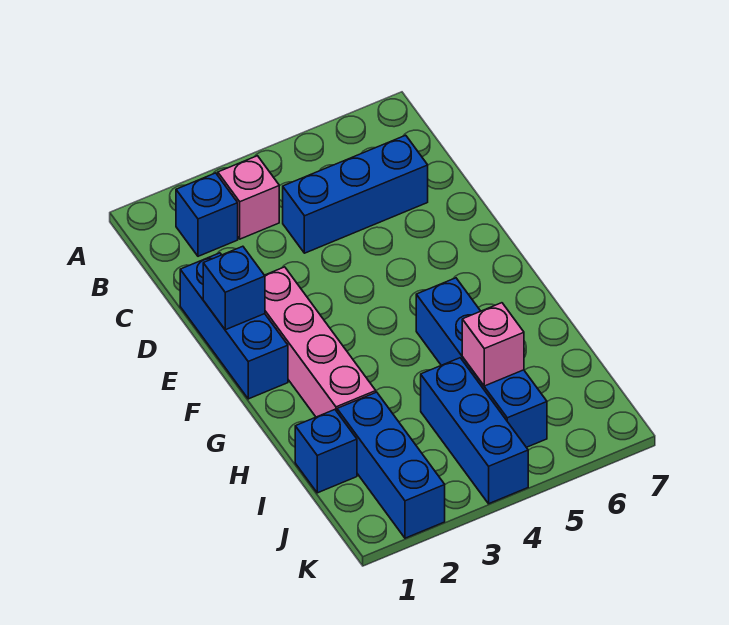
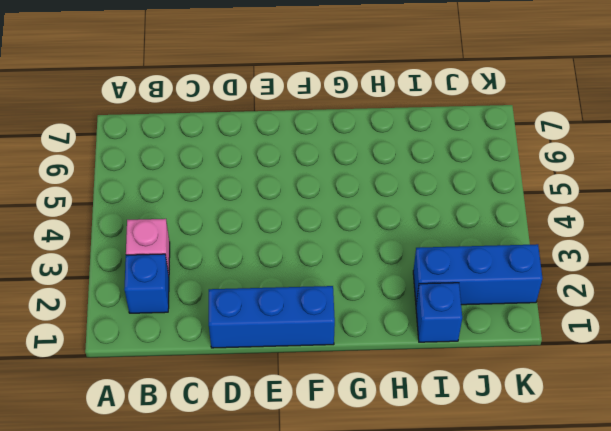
none -> blue brick C4:C6 level 1
none -> pink brick E2:H2 level 1

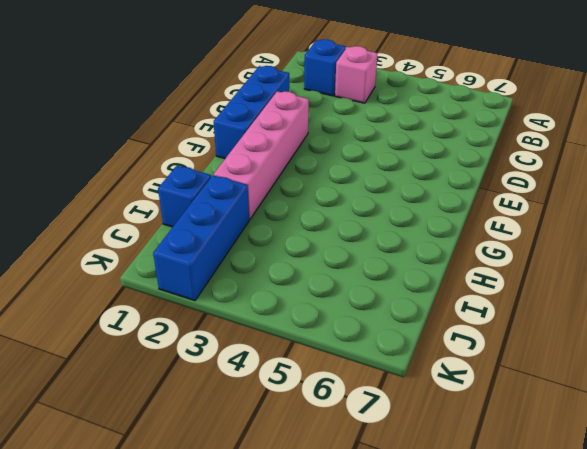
none -> blue brick C4:C6 level 1
none -> blue brick G5:J5 level 1

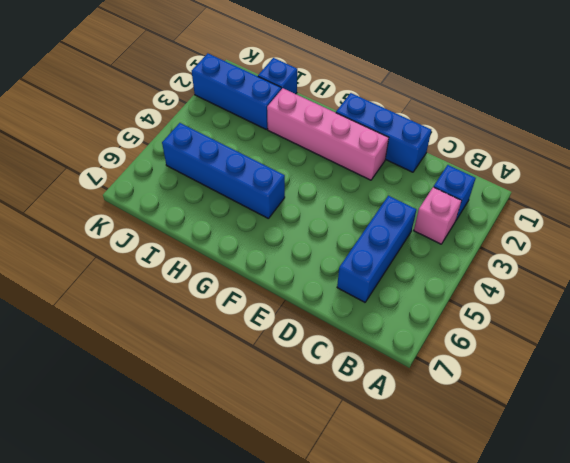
none -> blue brick I4:K4 level 1
none -> blue brick E1 level 2

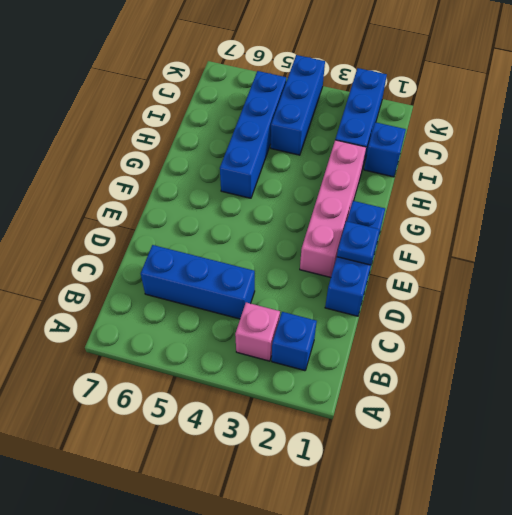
blue plate E1 level 2 -> blue brick E1 level 2
none -> pink brick I5 level 2

